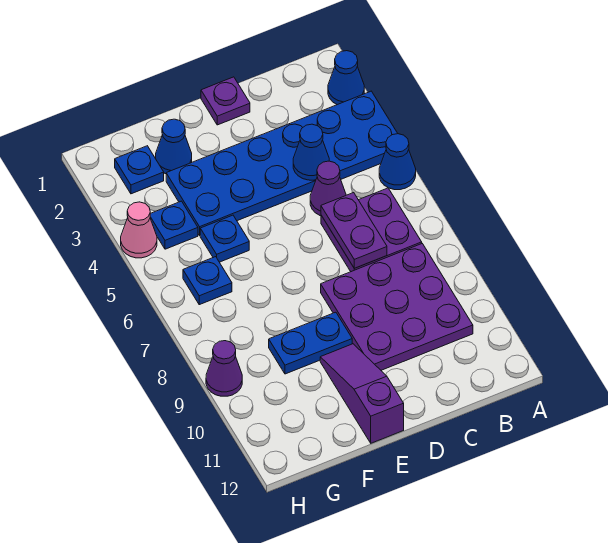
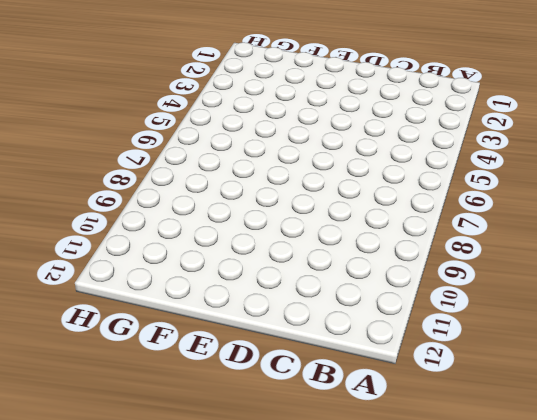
none -> blue cone A2 level 1
none -> blue plate A3:F4 level 1
none -> blue cone A5 level 1

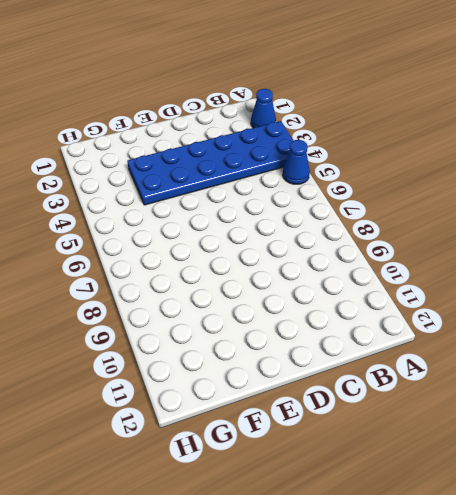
none -> purple plate B6:C7 level 1
none -> purple plate B8:D10 level 1
none -> purple cone C5 level 1

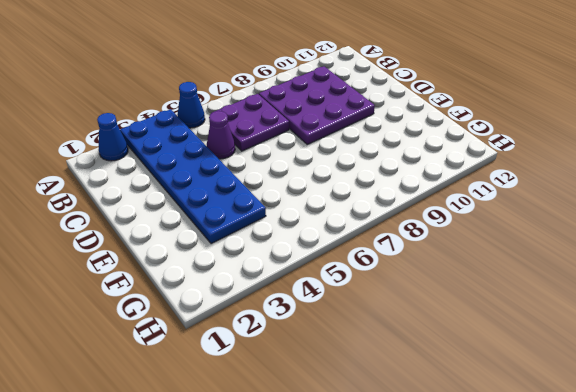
none -> purple plate D1 level 1
none -> blue plate E9:F9 level 1
none -> purple slope E10:E12 level 1 top 12

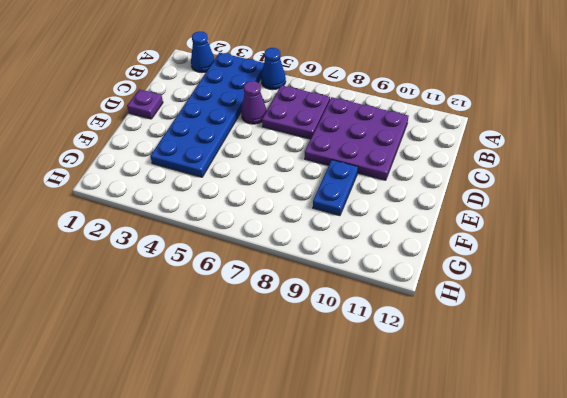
none -> purple slope E10:E12 level 1 top 12
none -> blue cone F2 level 1
none -> blue plate F5 level 1

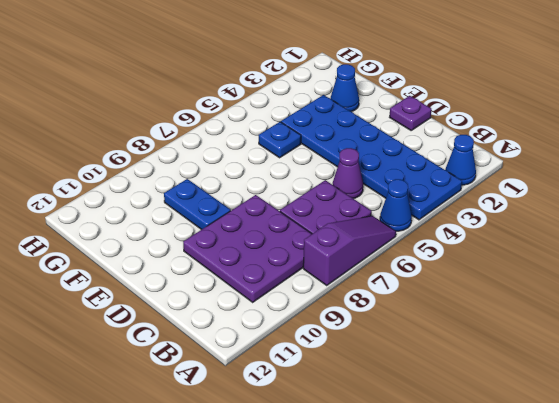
purple slope A6:A8 level 1 top 8 -> purple slope E10:E12 level 1 top 12
none -> blue plate G2 level 1
none -> blue plate G4 level 1
none -> blue plate G6 level 1

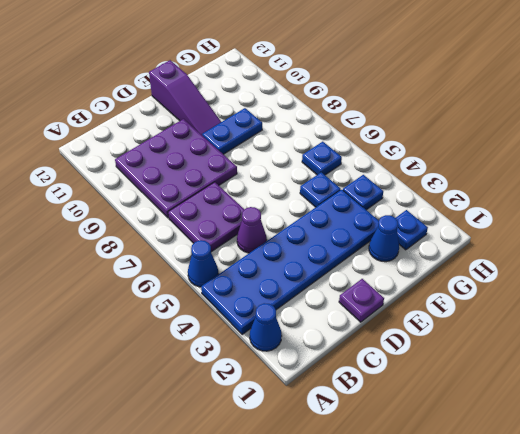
none -> pink cone H4 level 1
none -> purple cone H9 level 1
none -> blue cone C4 level 2

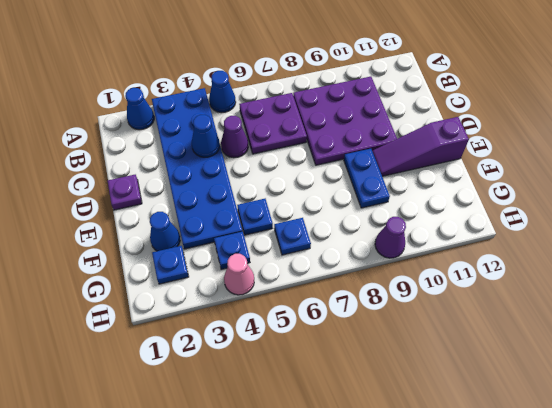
none -> purple plate C6:C7 level 2

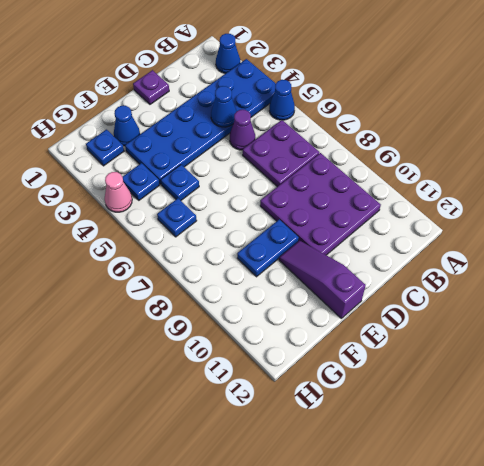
none -> purple cone H9 level 1
none -> purple plate C6:C7 level 2

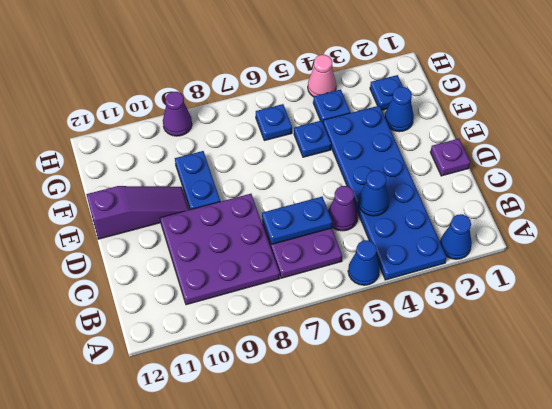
blue plate C6:C7 level 2 -> purple plate C6:C7 level 2

